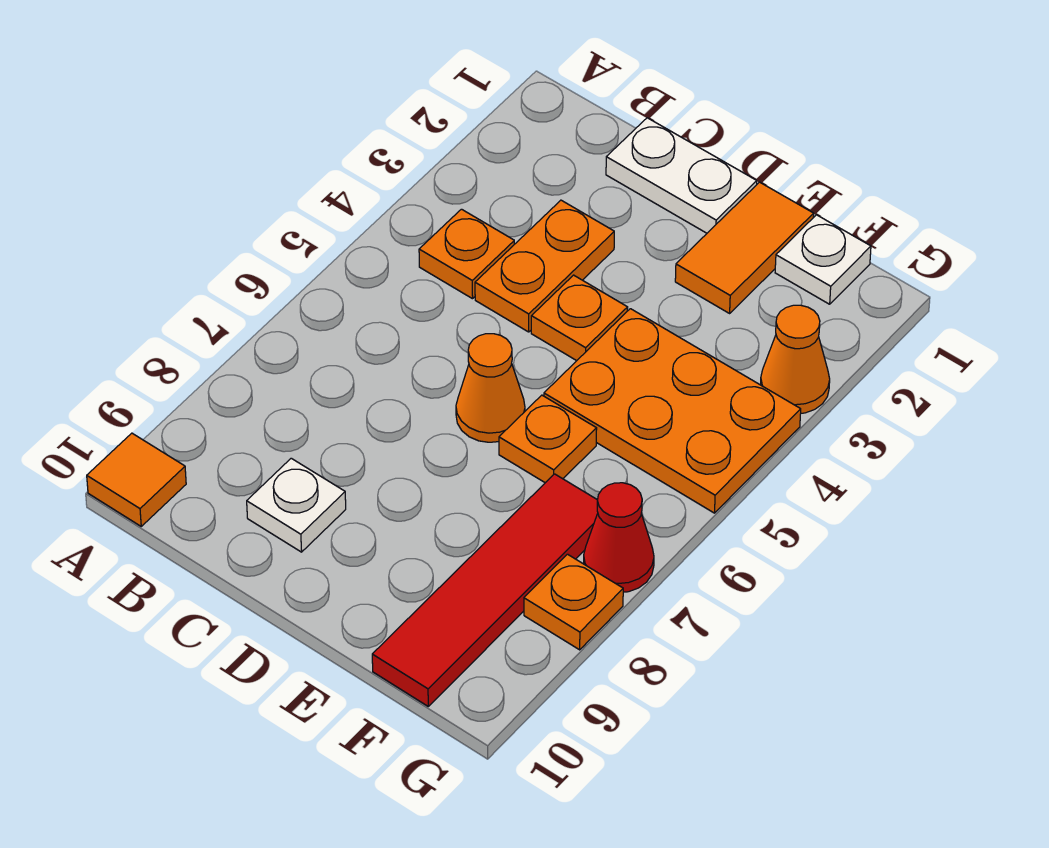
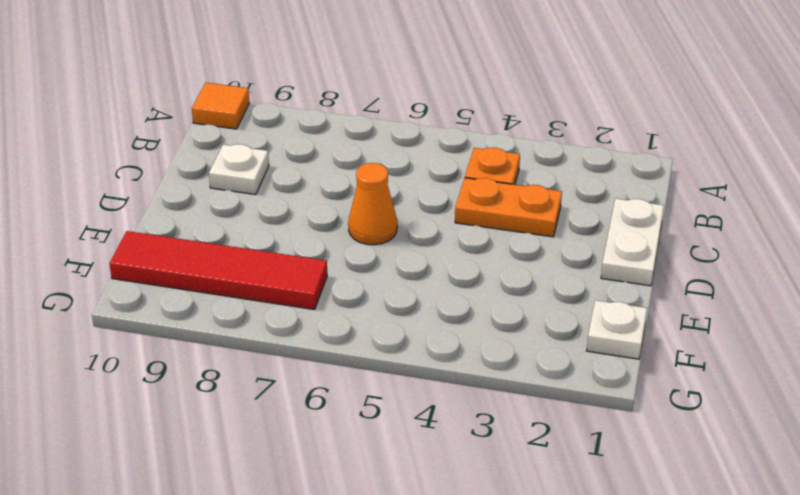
none -> orange plate D4 level 1
none -> orange tile E1:E2 level 1
none -> orange plate E4:G5 level 1

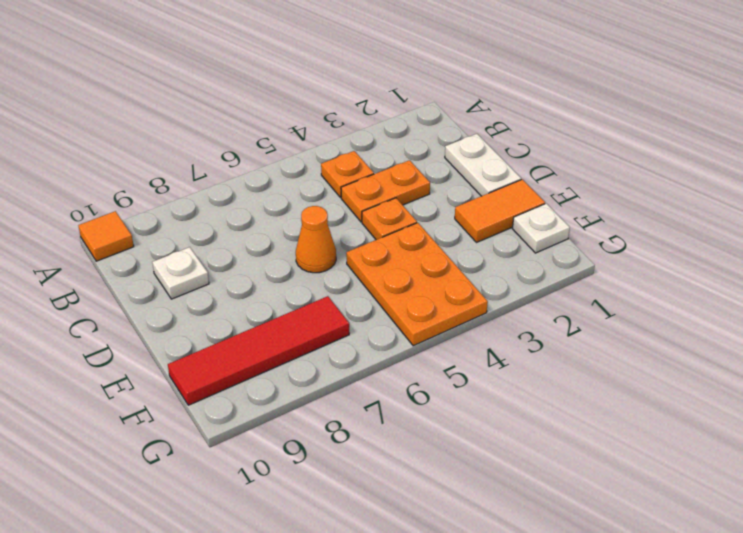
none -> orange plate E6 level 1
none -> orange cone G3 level 1
none -> red cone G7 level 1

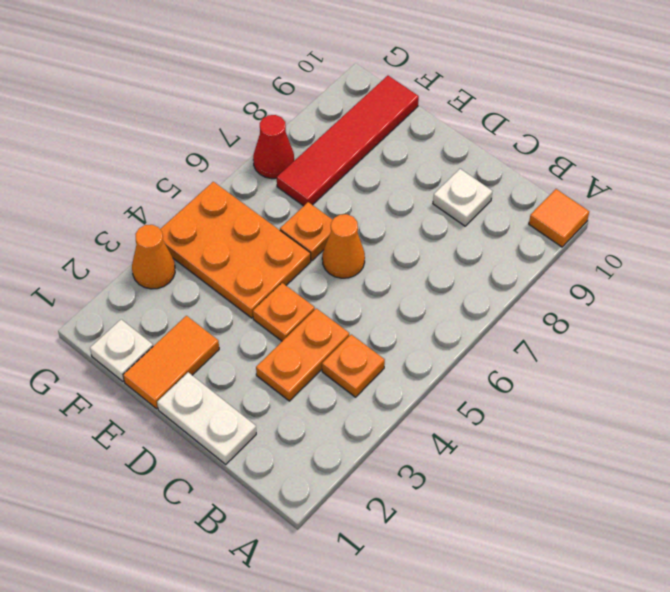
none -> orange plate G8 level 1

